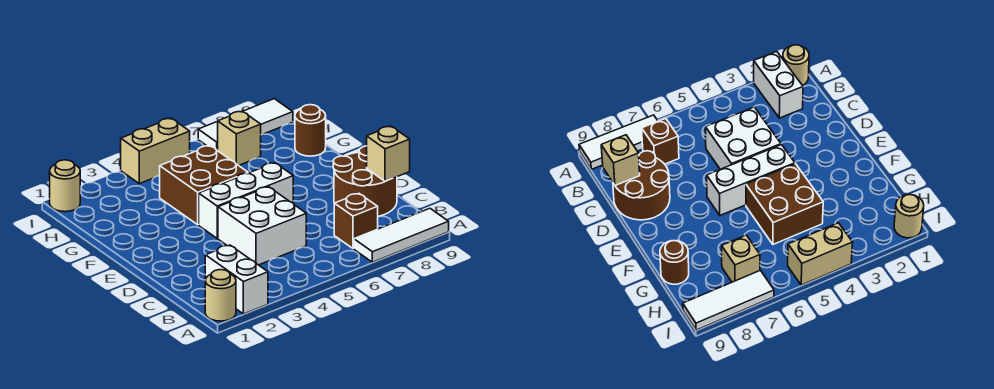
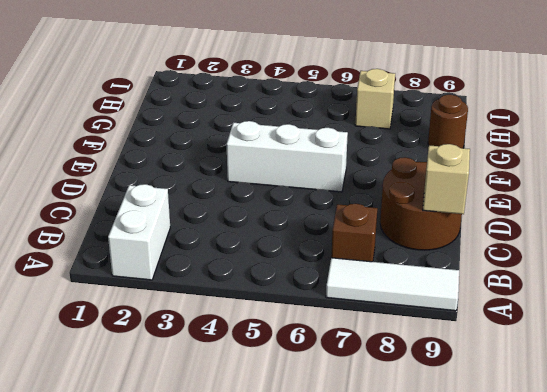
none -> tan round brick A1 level 1
none -> white brick C4:D5 level 1
none -> brown brick F4:G5 level 1

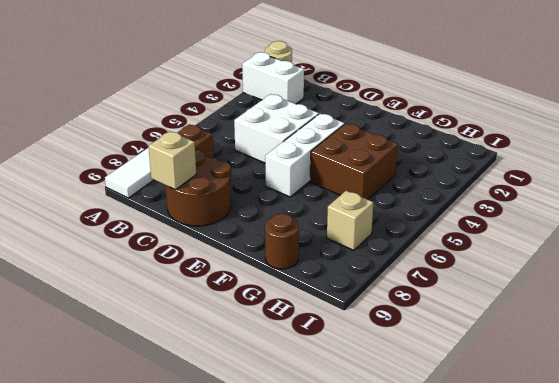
none -> tan round brick I1 level 1
none -> tan brick I4:I5 level 1
none -> white tile I7:I9 level 1

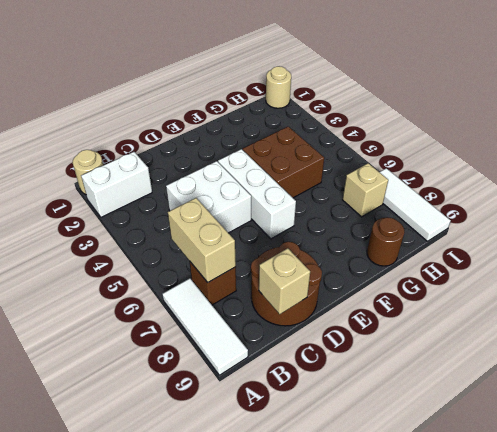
tan brick B6:B7 level 2 -> tan brick I4:I5 level 1

